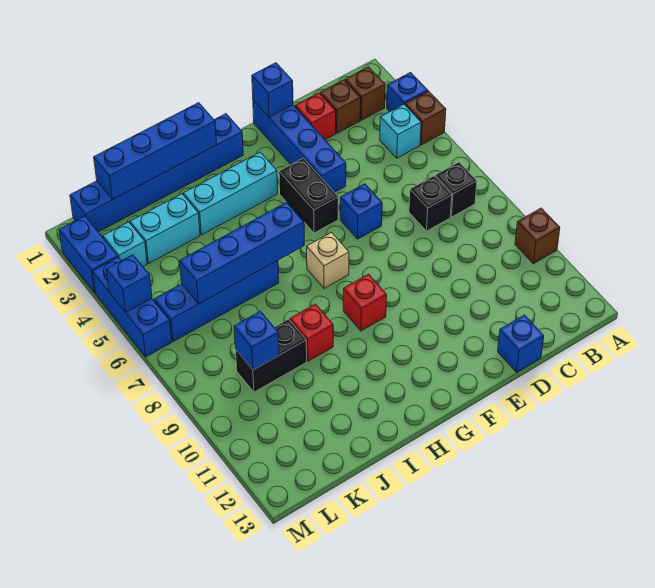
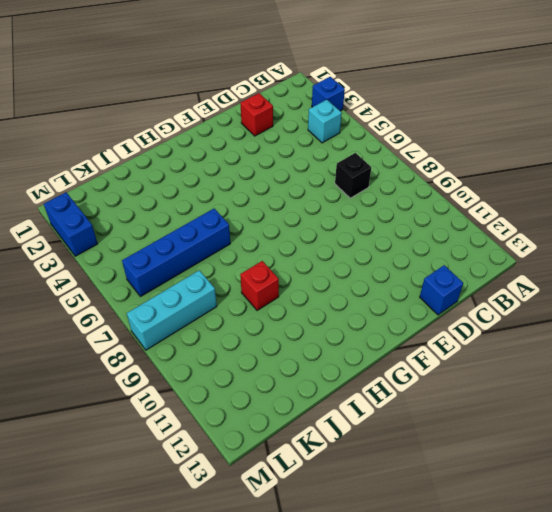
cyan brick K8:M8 level 1 -> cyan brick G3:I3 level 1
none -> brown brick A4 level 1
none -> brown brick A10 level 1
none -> brown brick B2 level 1

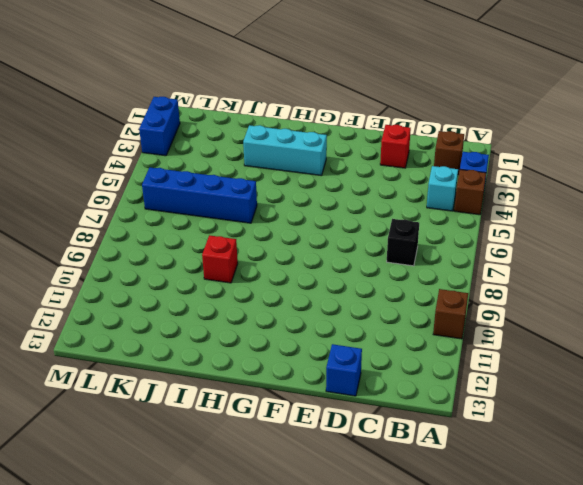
none -> black brick B7 level 1
none -> brown brick C2 level 1
none -> blue brick E1:E4 level 1

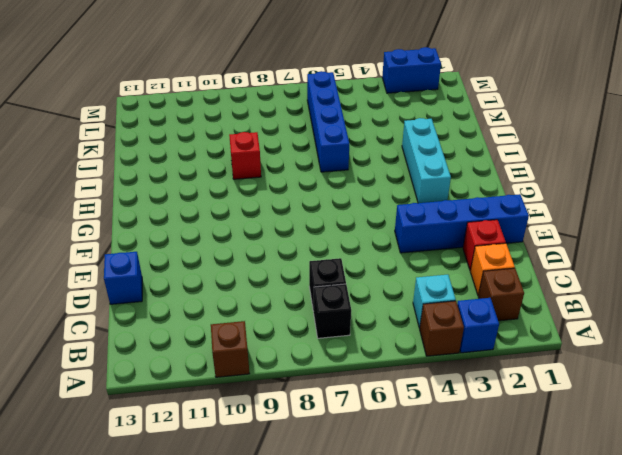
orange brick C2 level 1 -> brown brick C2 level 1
none -> blue brick E6 level 1
none -> black brick F4:F5 level 1
none -> blue brick G1:L1 level 1

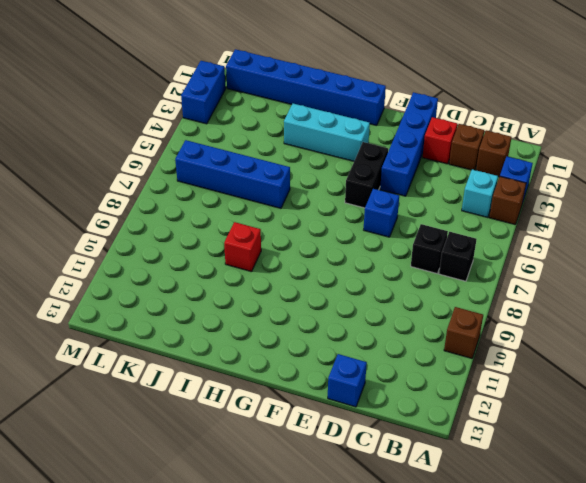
none -> tan brick G7 level 1
none -> red brick G9 level 1
none -> cyan brick J3:K3 level 1

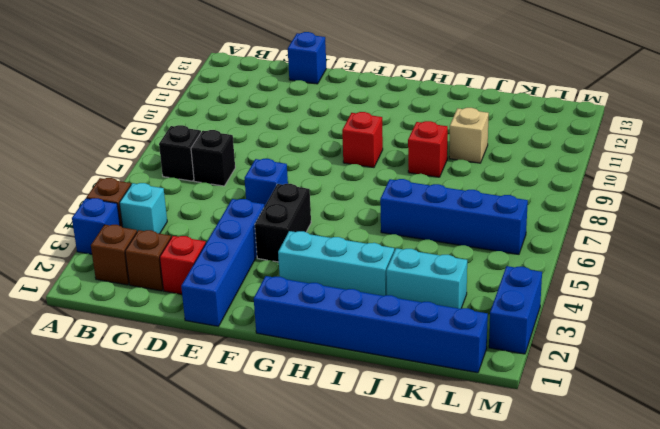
tan brick J10 level 1 -> tan brick G7 level 1
none -> brown brick A10 level 1
none -> black brick J9:K9 level 1
none -> cyan brick L3 level 1

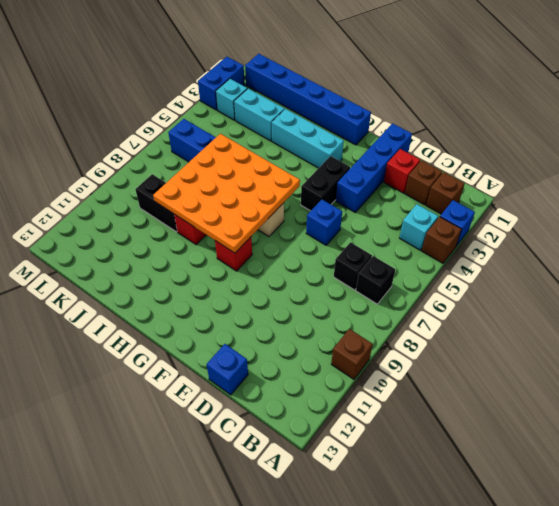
orange plate G6:J9 level 2 -> blue brick H6:K6 level 2
none -> blue brick M4:M6 level 1
none -> blue brick E1 level 2
none -> blue brick H1:K1 level 2

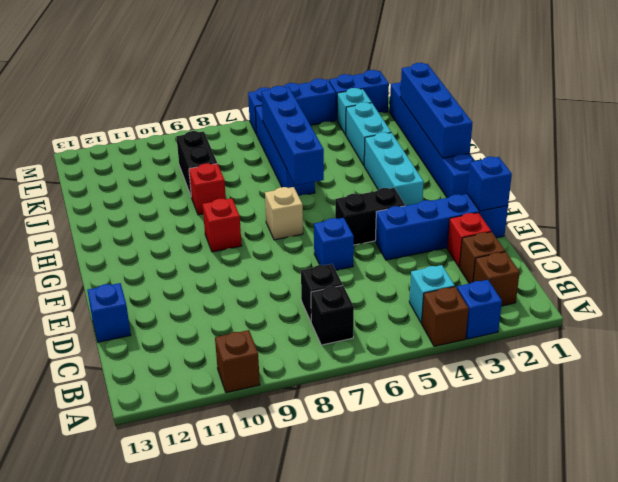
none -> blue brick K9 level 2
none -> blue brick M5 level 2

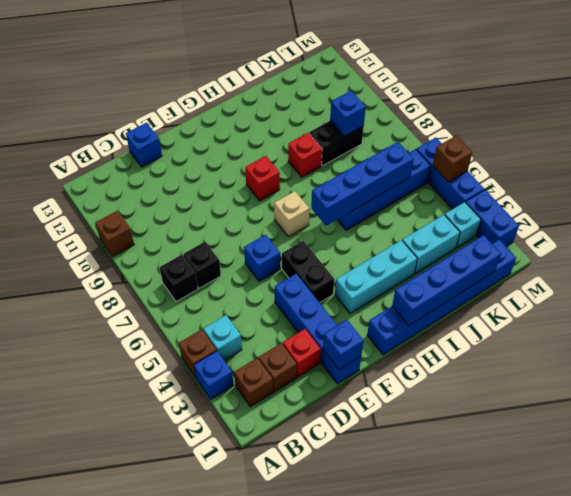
brown brick M5 level 2 -> blue brick M5 level 2

